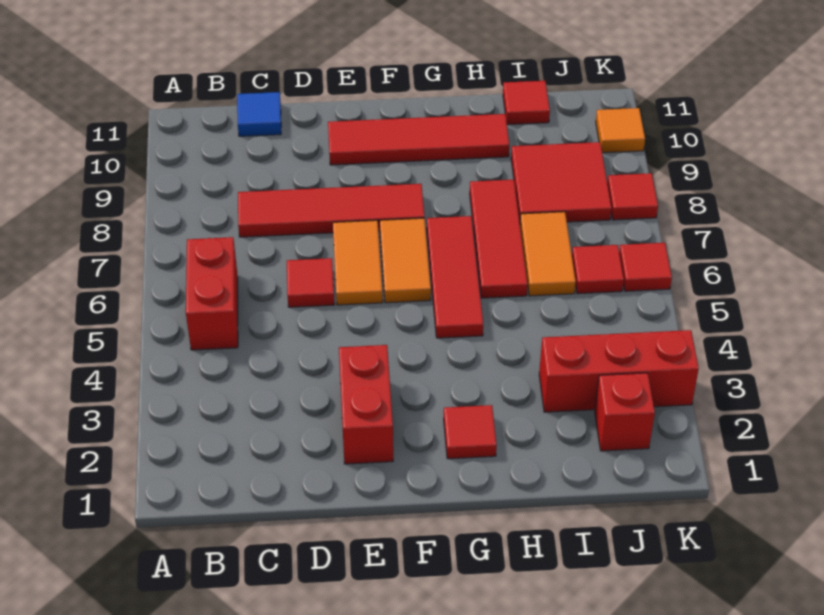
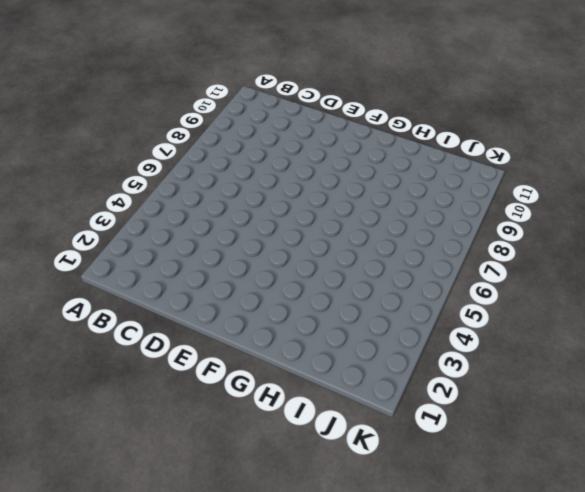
none -> red brick B5:B6 level 1
none -> red tile C8:F8 level 1
none -> blue tile C11 level 1

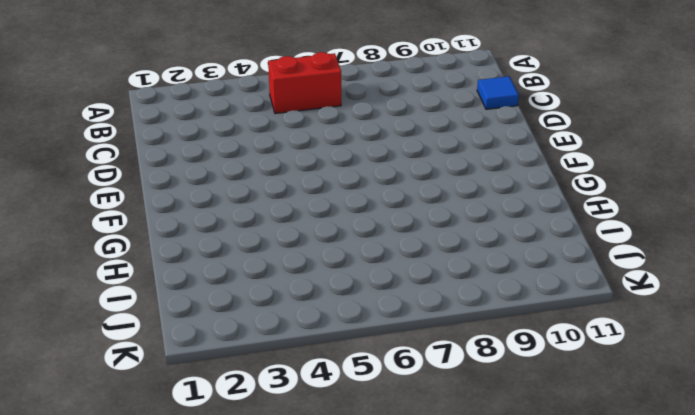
none -> red tile C8:F8 level 1
none -> red tile D6 level 1
none -> red brick E2:E3 level 1

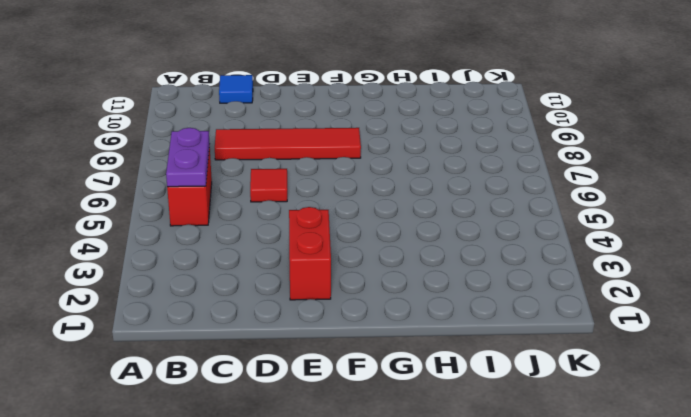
purple plate B5:B6 level 2 -> none
none -> orange tile E6:E7 level 1
none -> red tile E10:H10 level 1
none -> orange tile F6:F7 level 1

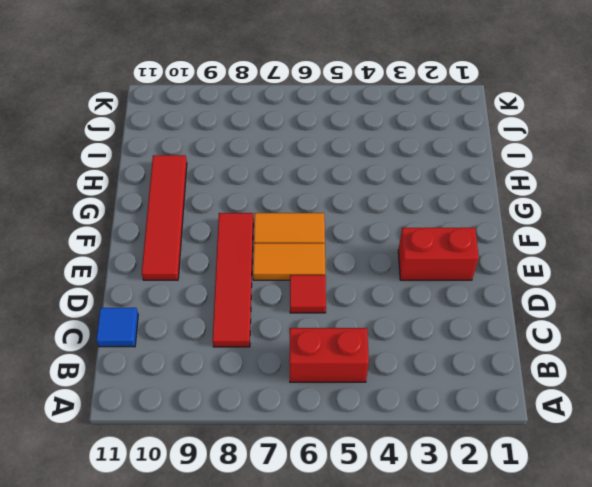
none -> red tile G2 level 1
none -> red tile G5:G7 level 1
none -> red tile H6:H8 level 1

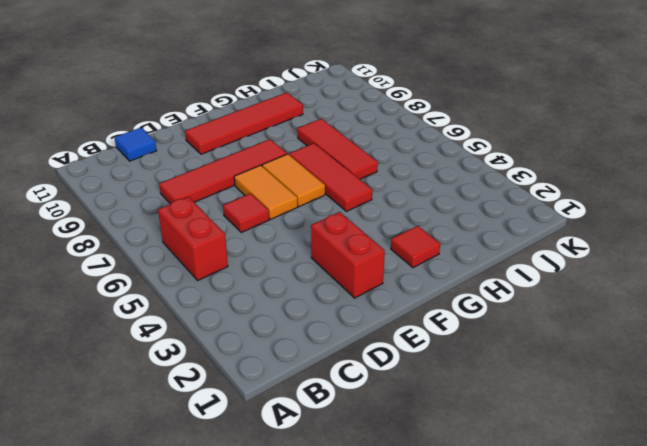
none -> red brick I3:K3 level 1
none -> orange tile I6:I7 level 1
none -> red tile I8:J9 level 1

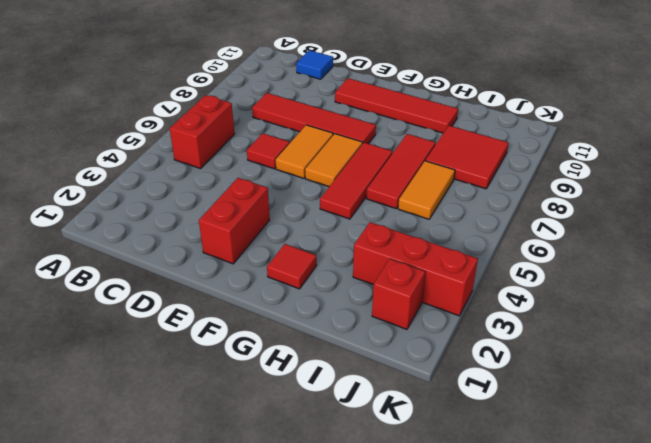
none -> red tile I11 level 1
none -> red tile J6 level 1
none -> red tile K6 level 1

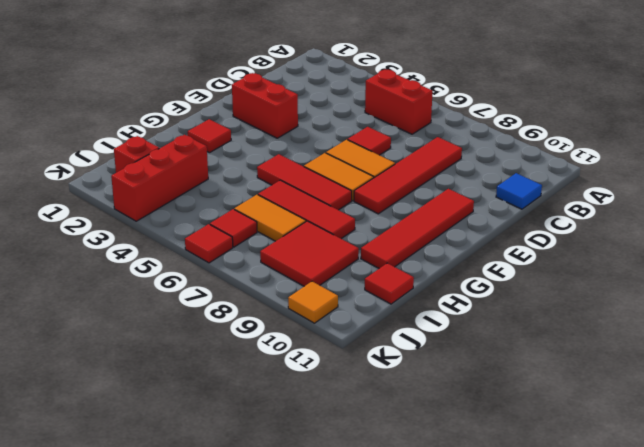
none -> red tile K8 level 1

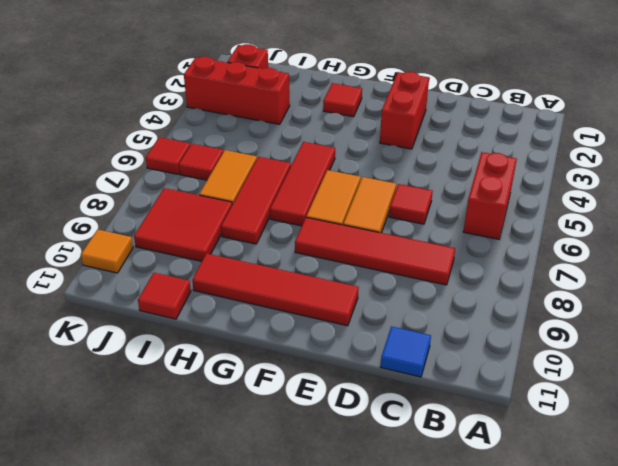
none -> red tile K8 level 1

